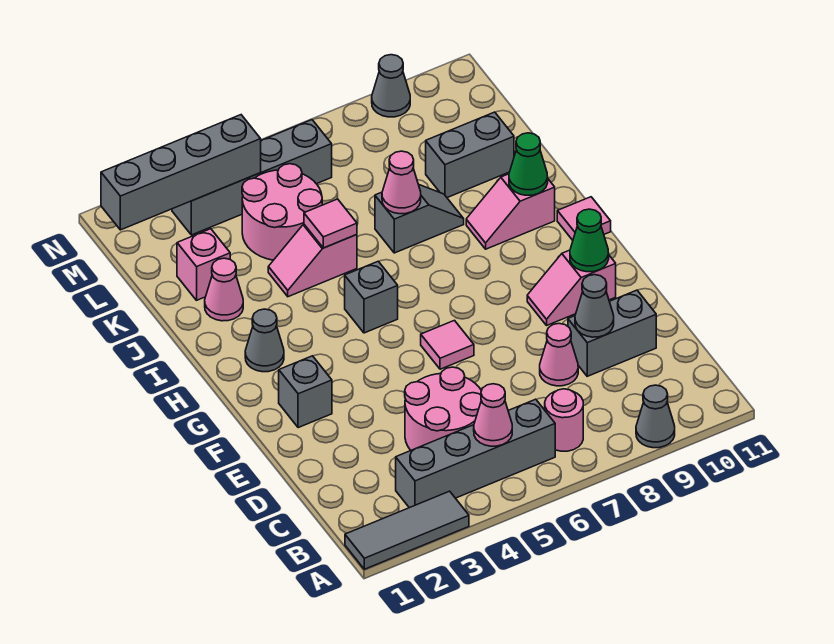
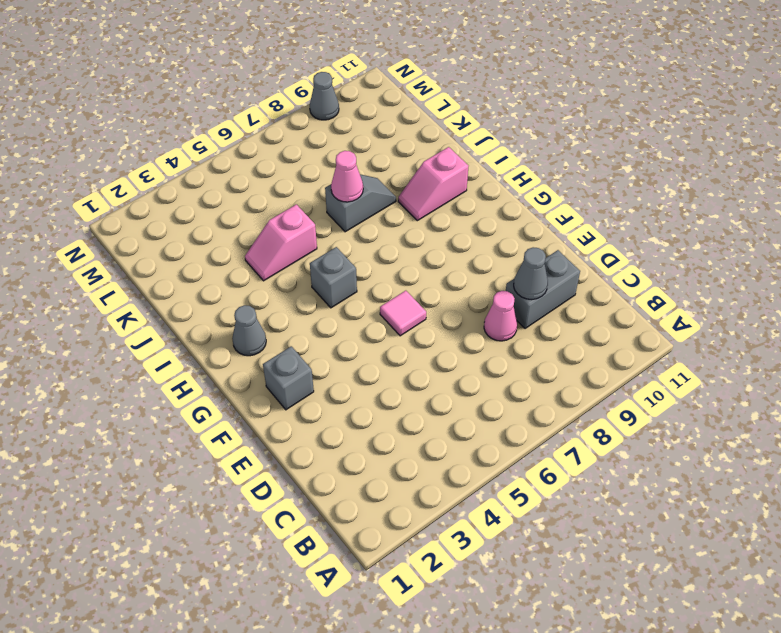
none -> grey tile A1:A3 level 1
none -> grey cone A9 level 1
none -> grey brick B3:B6 level 1

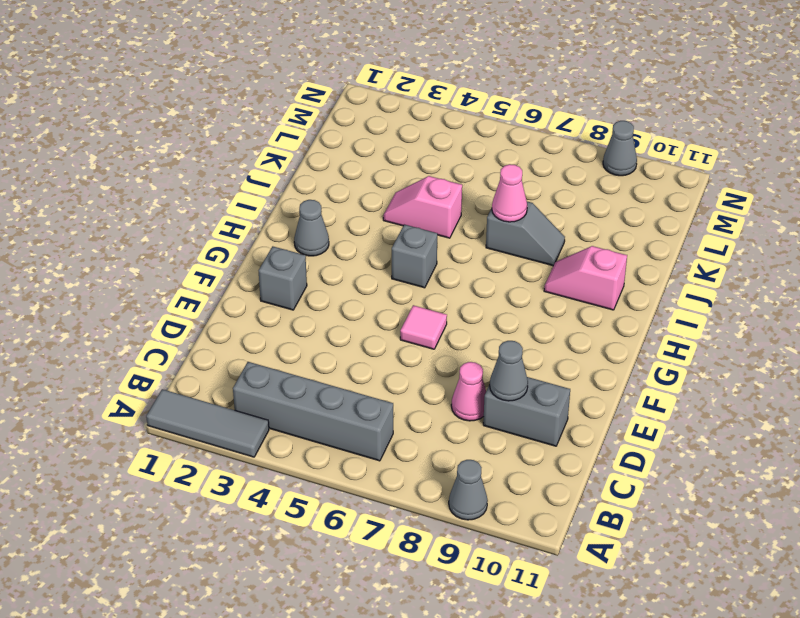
none -> pink round brick B7 level 1
none -> pink round brick C4:D5 level 1
none -> pink slope F9:F10 level 1 top 10

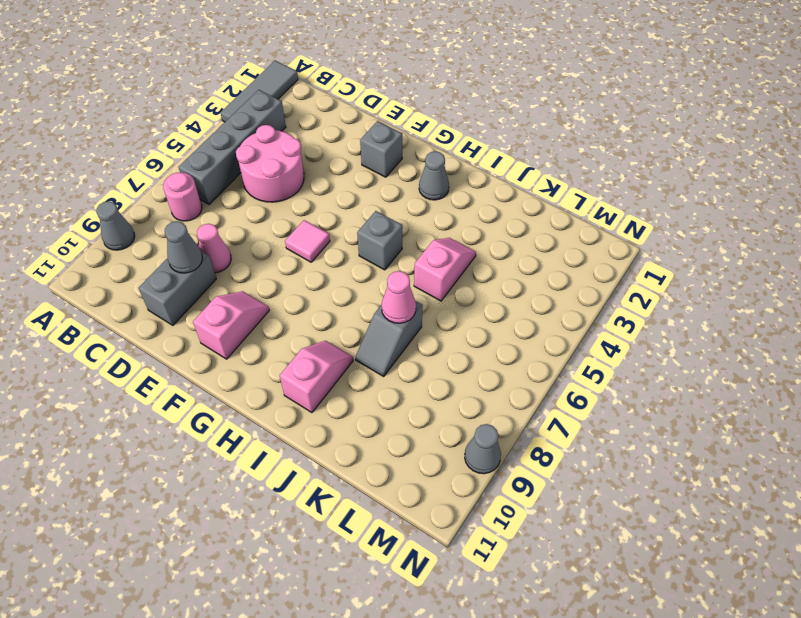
none -> pink tile H11 level 1
none -> pink cone J2 level 1
none -> pink brick K2 level 1

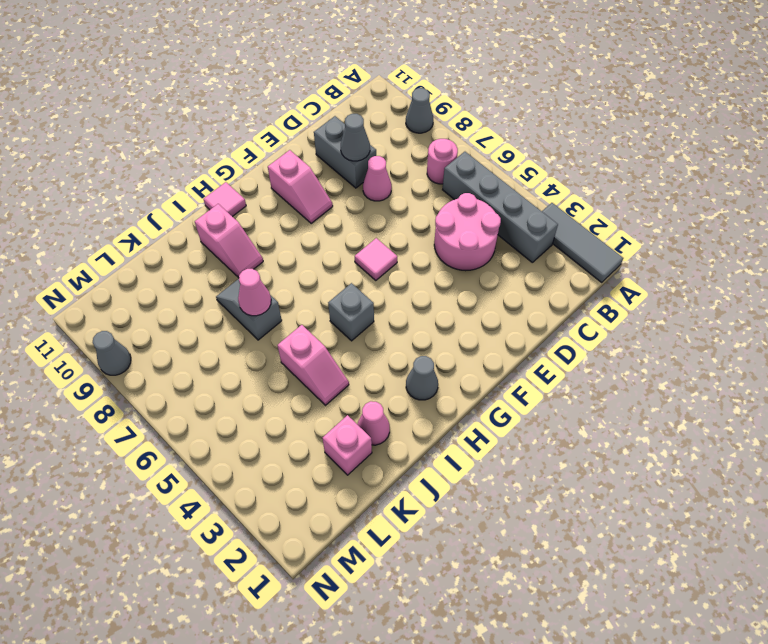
none -> grey brick F2 level 1
none -> pink round brick K4:L5 level 1
none -> grey brick K9:K10 level 1

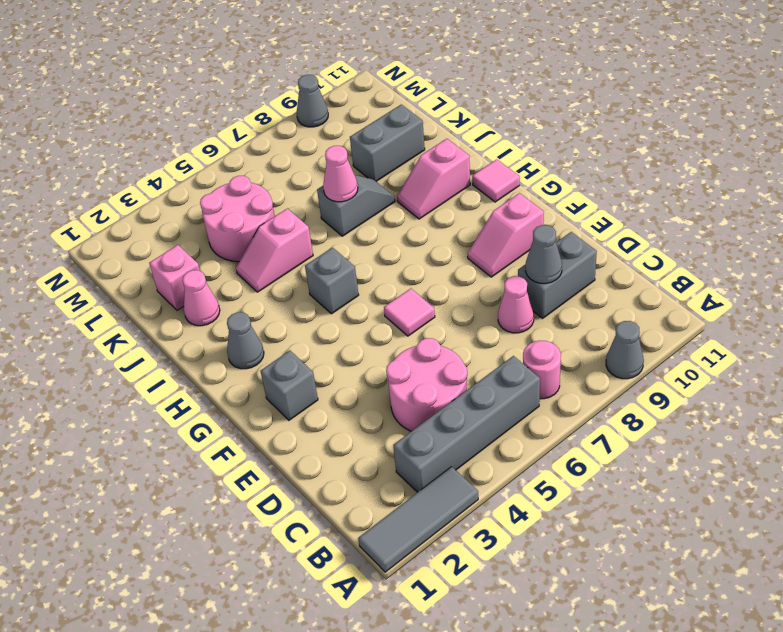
none -> grey brick M3:M6 level 1
none -> pink cone B5 level 2
none -> green cone F10 level 2

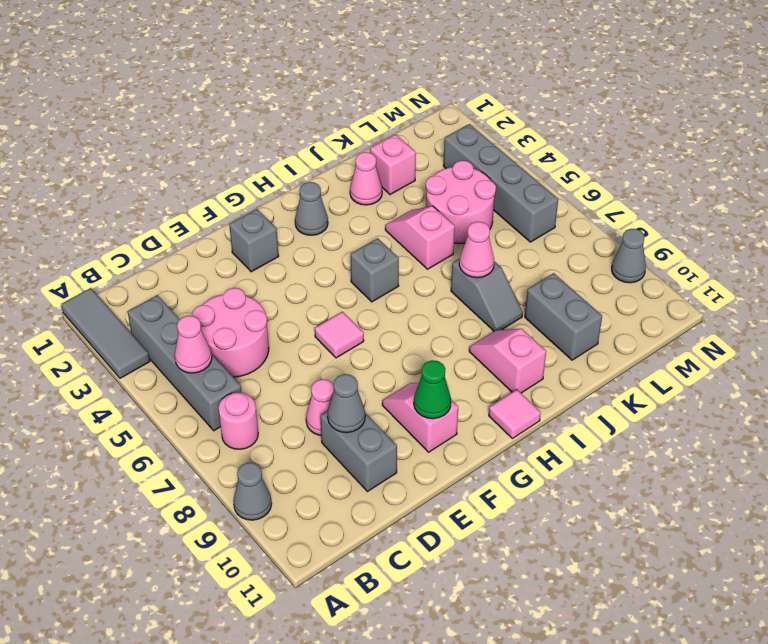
none -> green cone I10 level 2
none -> pink tile J5 level 2
none -> grey brick M1:M4 level 2

